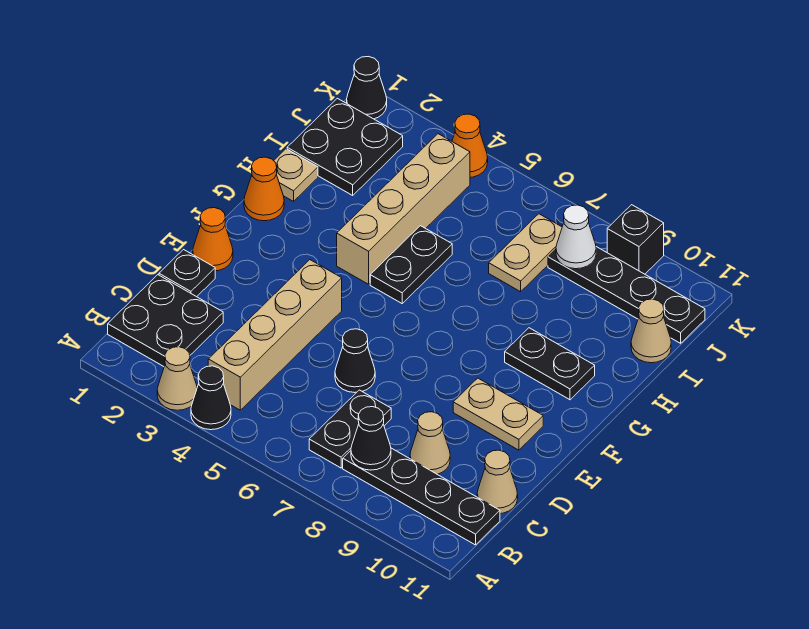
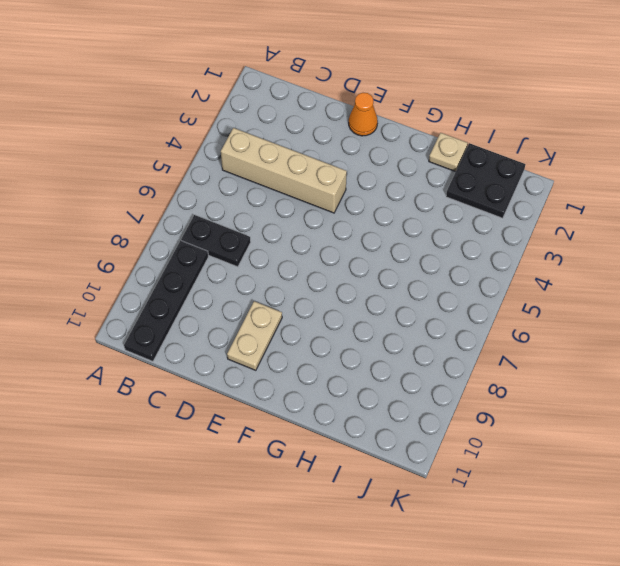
none -> tan cone A3 level 1
none -> black cone A4 level 1
none -> black plate B1:C2 level 1

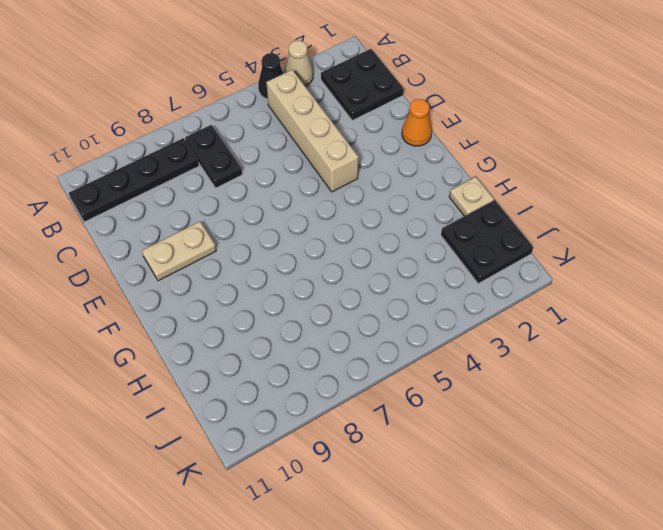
none -> tan cone C9 level 1
none -> tan cone C11 level 1
none -> black plate D1 level 1

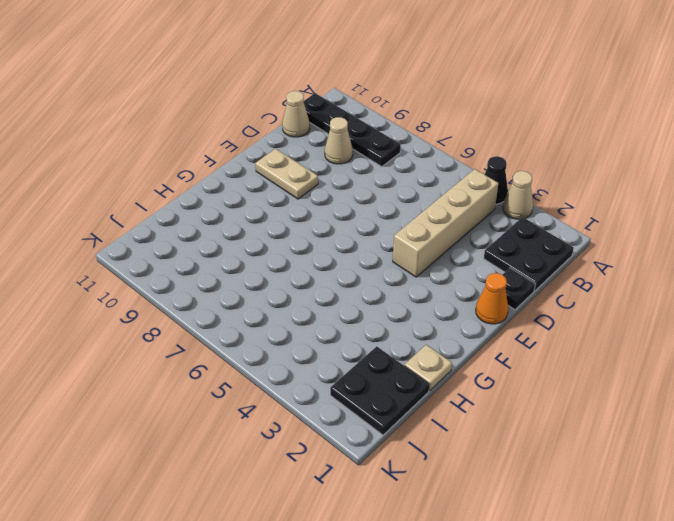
none -> black plate B7:C7 level 1
none -> black cone D6 level 1
none -> orange cone G1 level 1

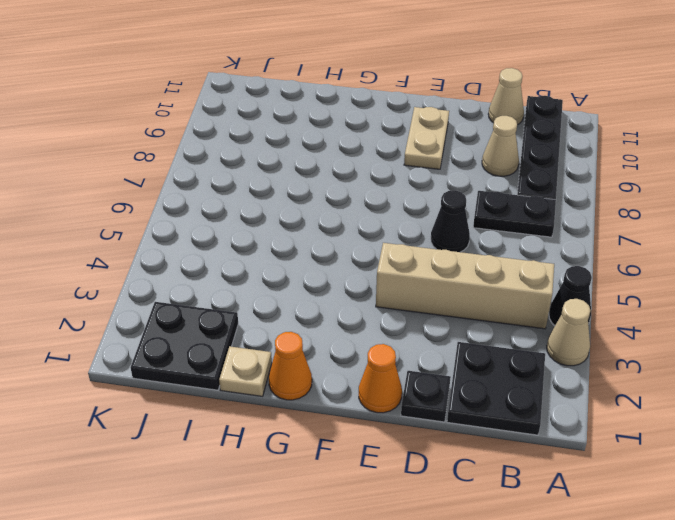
none -> tan brick G4:J4 level 1
none -> black plate G5:H5 level 1
none -> black plate G9:G10 level 1

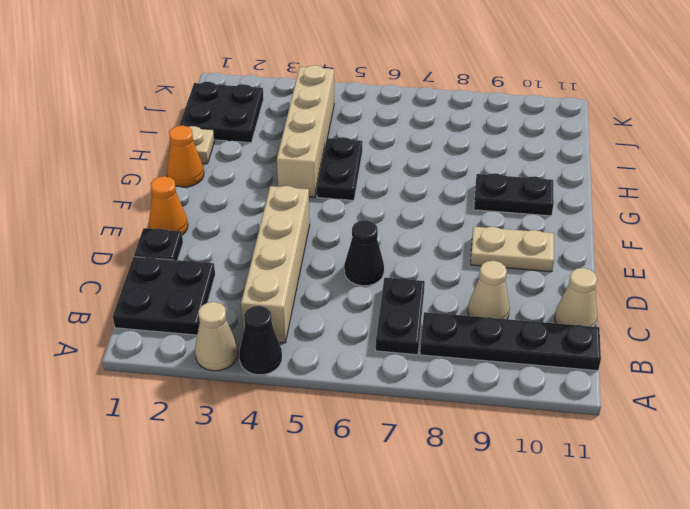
none -> tan plate I7:J7 level 1
none -> tan cone I11 level 1
none -> black plate J8:J11 level 1

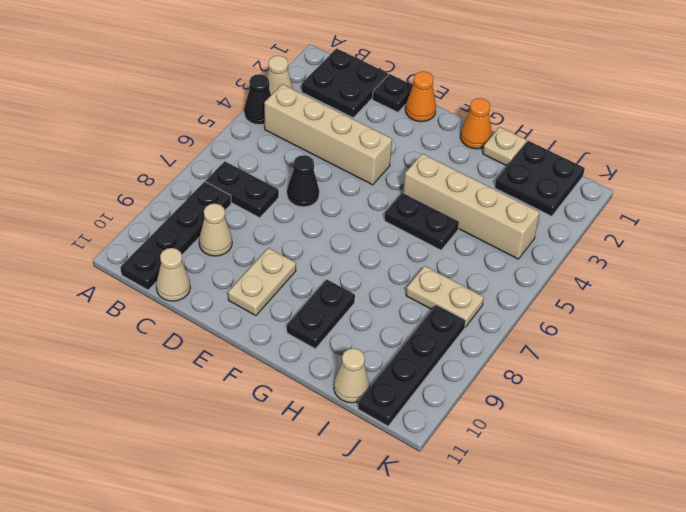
none -> black cone K1 level 1
none -> orange cone K4 level 1
none -> black brick K9 level 1

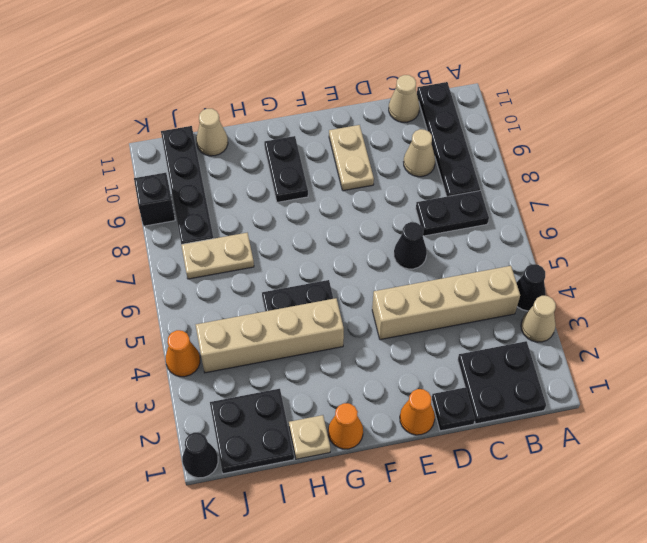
none -> black cone B8 level 2
none -> white cone J8 level 2

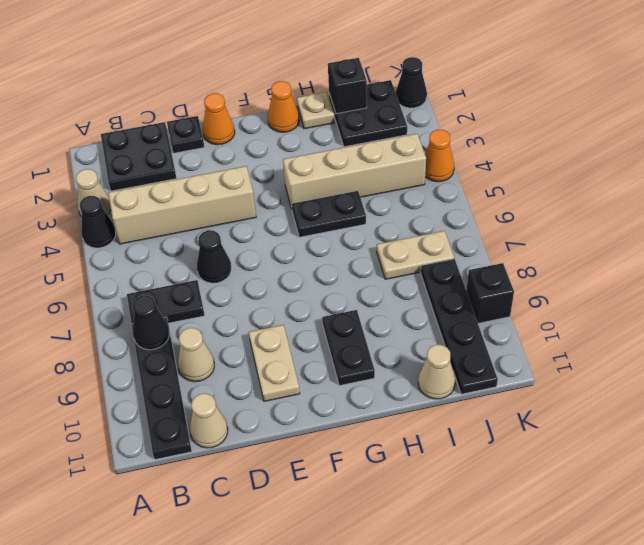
black brick I1 level 2 -> none
none -> white cone J8 level 2

